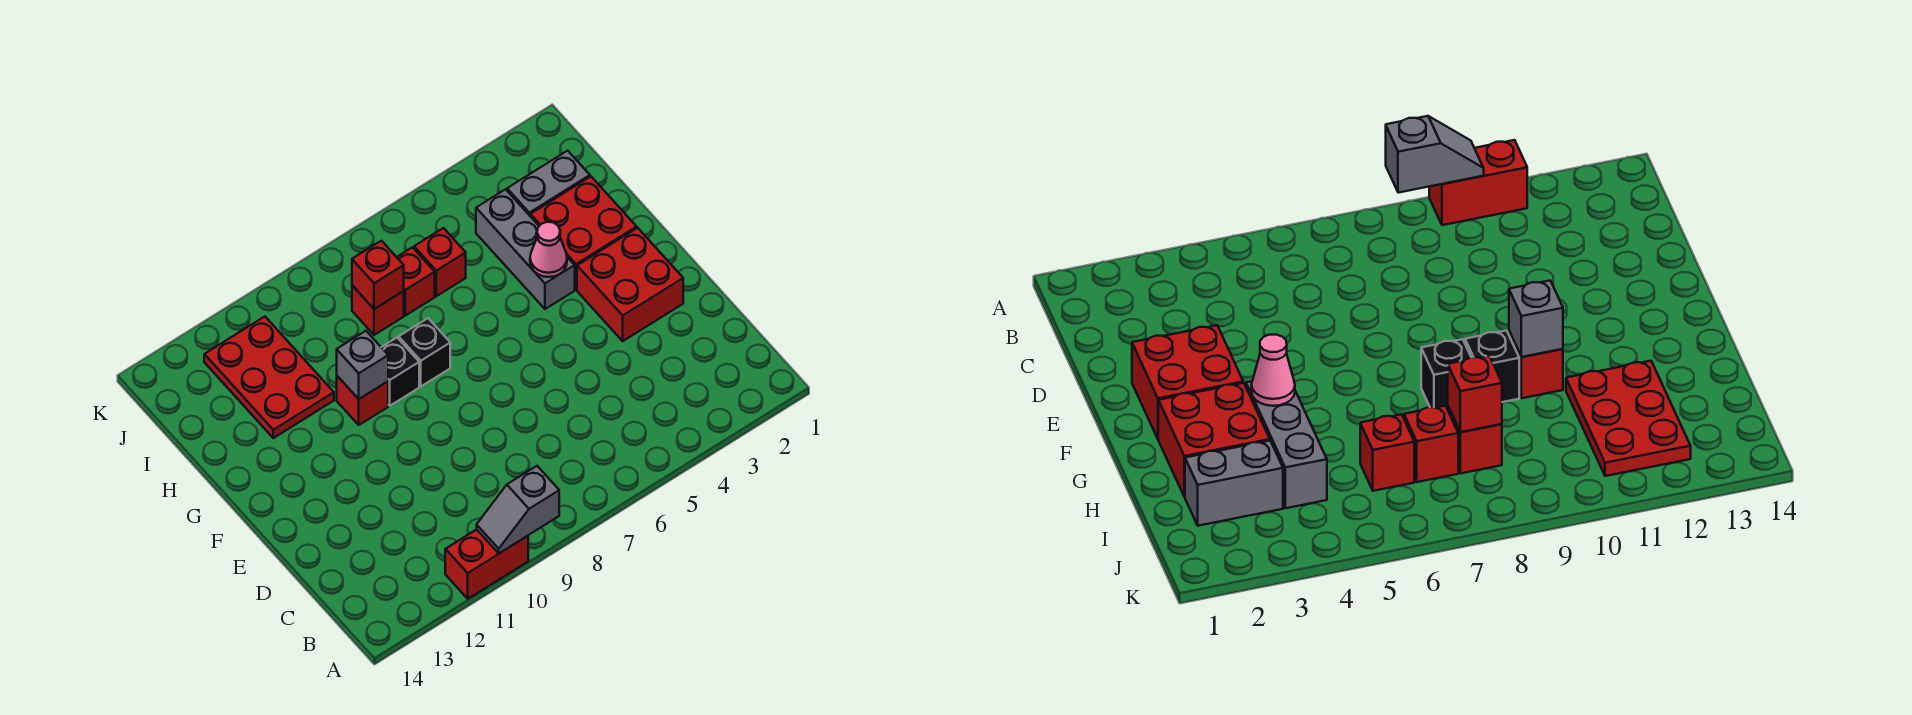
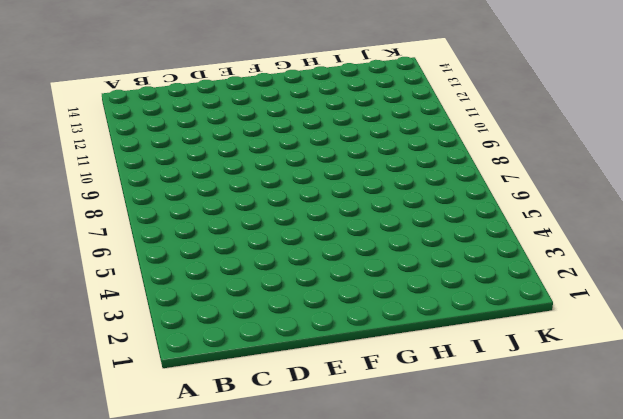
none -> red brick A10:A11 level 1
none -> red brick E2:F3 level 1
none -> red brick G2:H3 level 1

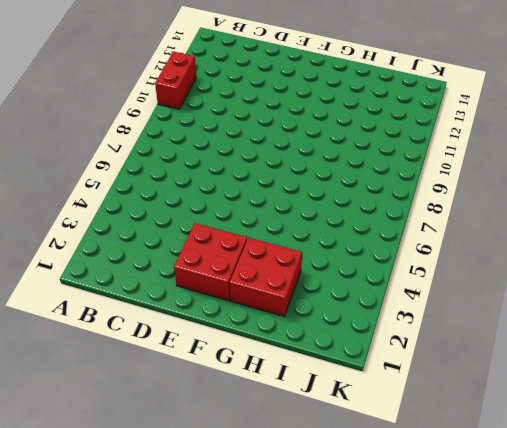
none -> grey brick G4:I4 level 1
none -> black brick G8 level 1
none -> black brick G9 level 1

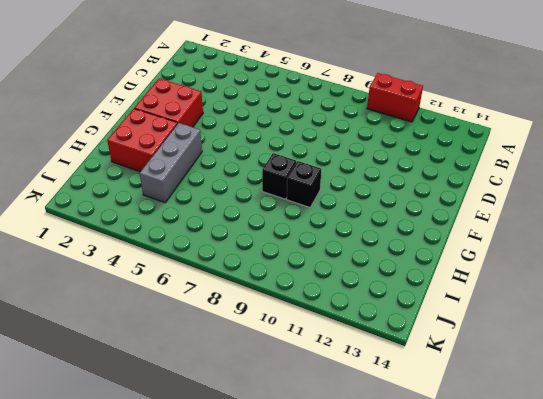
none -> red brick G10 level 1
none -> red plate H11:J12 level 1
none -> grey brick I2:I3 level 1

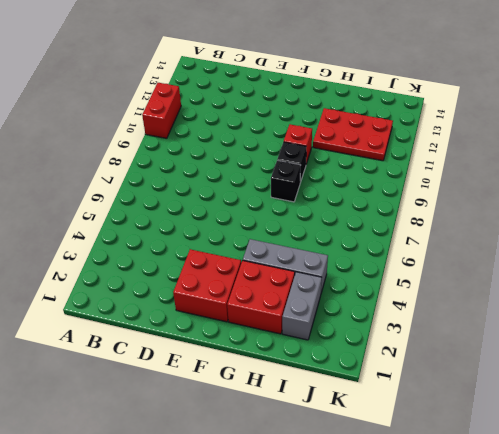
none -> red brick I6 level 1
none -> red brick I7 level 1
none -> red brick I8 level 1

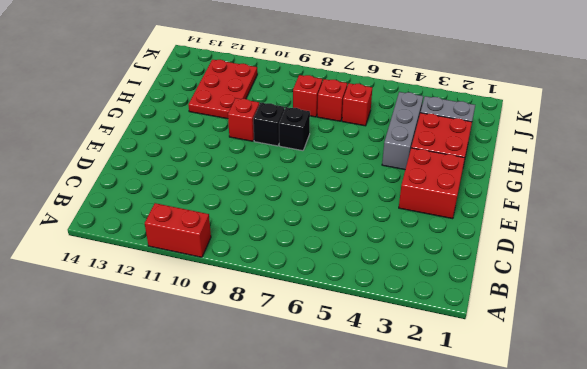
none -> grey slope A9:A10 level 2 top 9
none -> pink cone G4 level 2
none -> grey brick G10 level 2

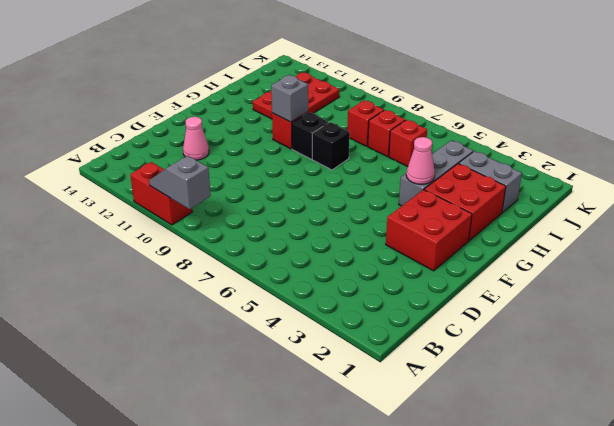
pink cone D12 level 1 -> none
none -> red brick I8 level 2

